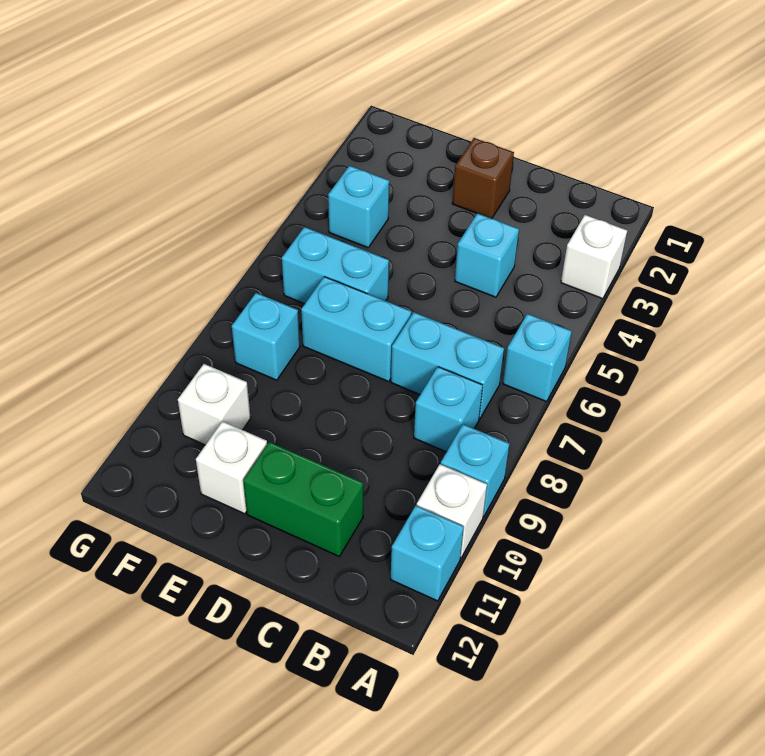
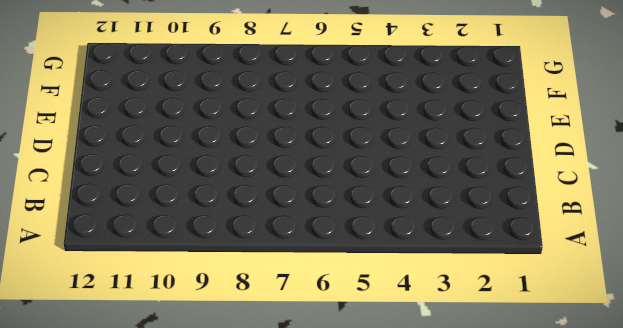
none -> white brick A3 level 1
none -> cyan brick A6 level 1
none -> cyan brick A9 level 1

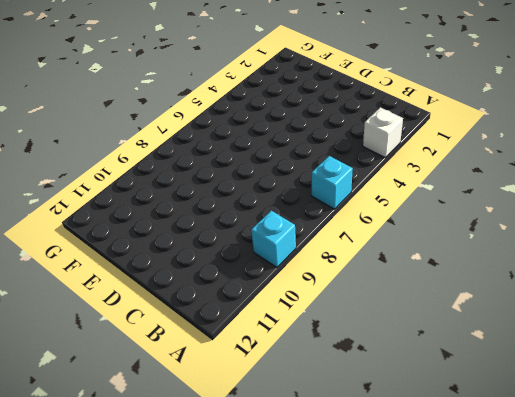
none -> white brick A10 level 1
none -> cyan brick A11 level 1
none -> cyan brick B7:C7 level 1

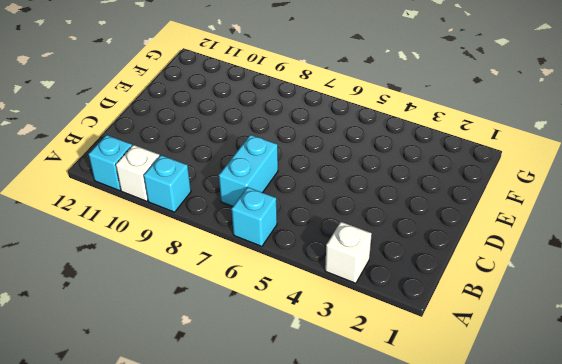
none -> cyan brick B8 level 1
none -> cyan brick C4 level 1
none -> green brick C11:D11 level 1

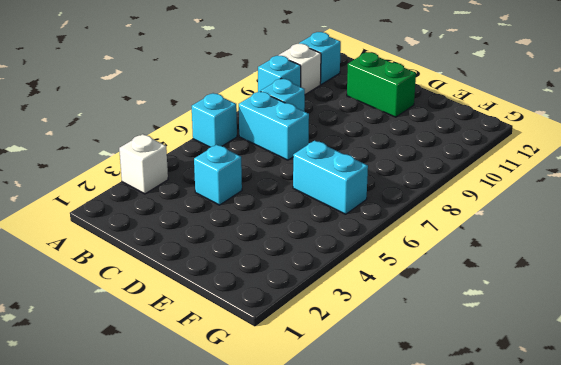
none -> brown brick D2 level 1
none -> cyan brick D7:E7 level 1
none -> white brick E11 level 1

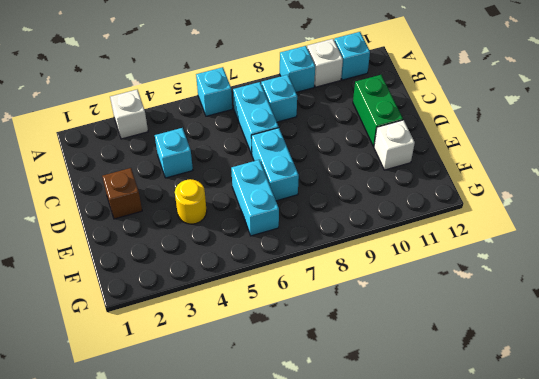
yellow round brick E4 level 1 -> none
none -> cyan brick F4 level 1
none -> cyan brick F8 level 1
none -> white brick F10 level 1

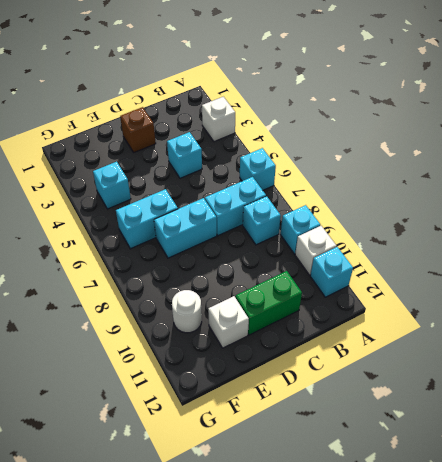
white round brick F10 level 1 -> white brick F10 level 1
none -> cyan brick F8 level 1

